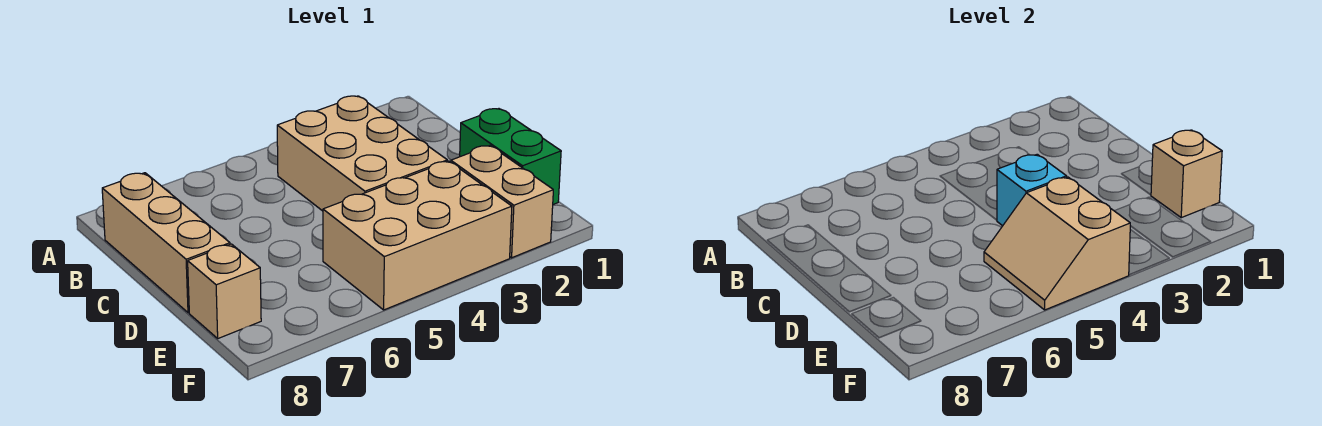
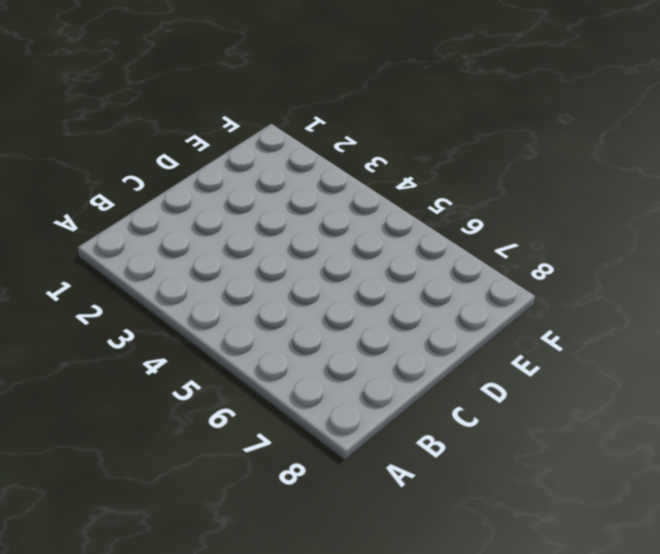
none -> tan brick B3:D4 level 1
none -> tan brick B8:D8 level 1

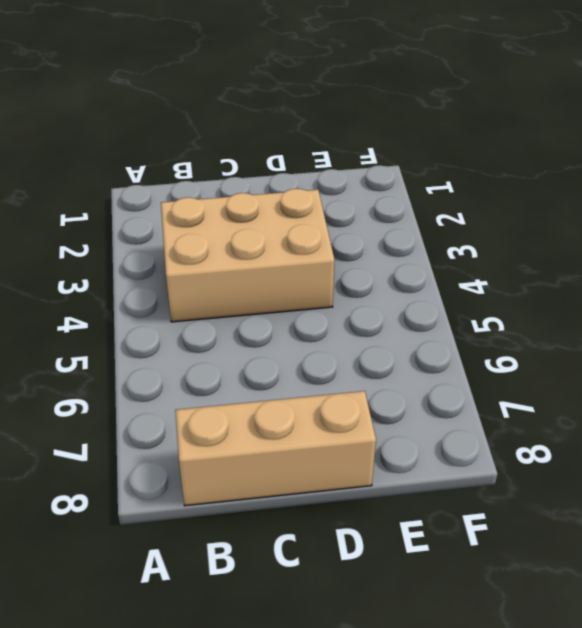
none -> green brick D1:E1 level 1
none -> tan brick E2:F2 level 1

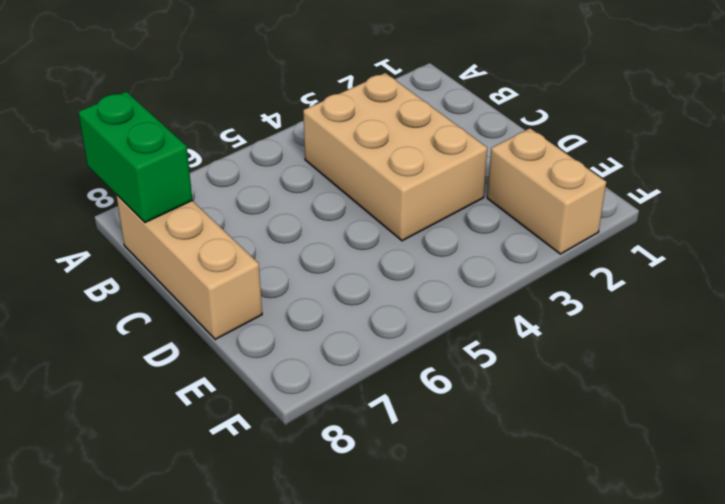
green brick A8:B8 level 2 -> green brick D1:E1 level 1
none -> tan brick E3:F5 level 1
none -> tan brick E8 level 1

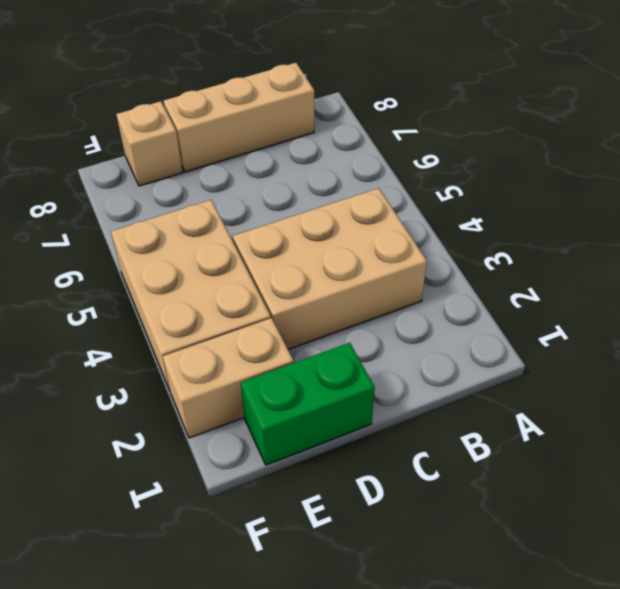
none -> cyan brick D4 level 2
none -> tan brick E1 level 2

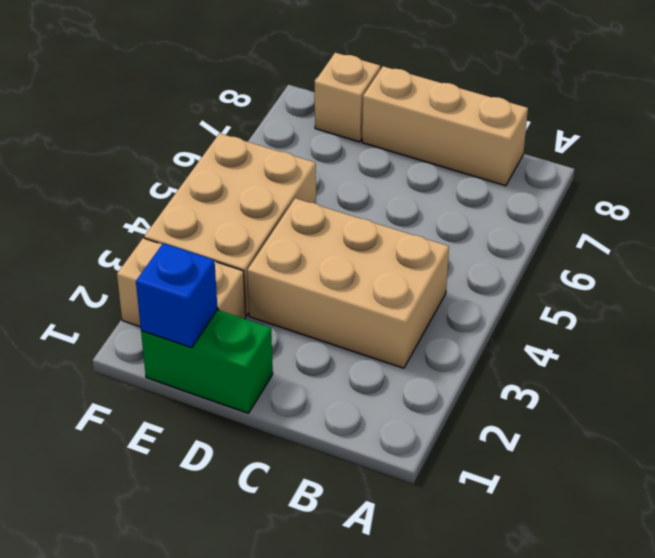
blue brick E1 level 2 -> tan brick E1 level 2
none -> cyan brick D4 level 2
none -> tan slope E4:F5 level 2 top 4

